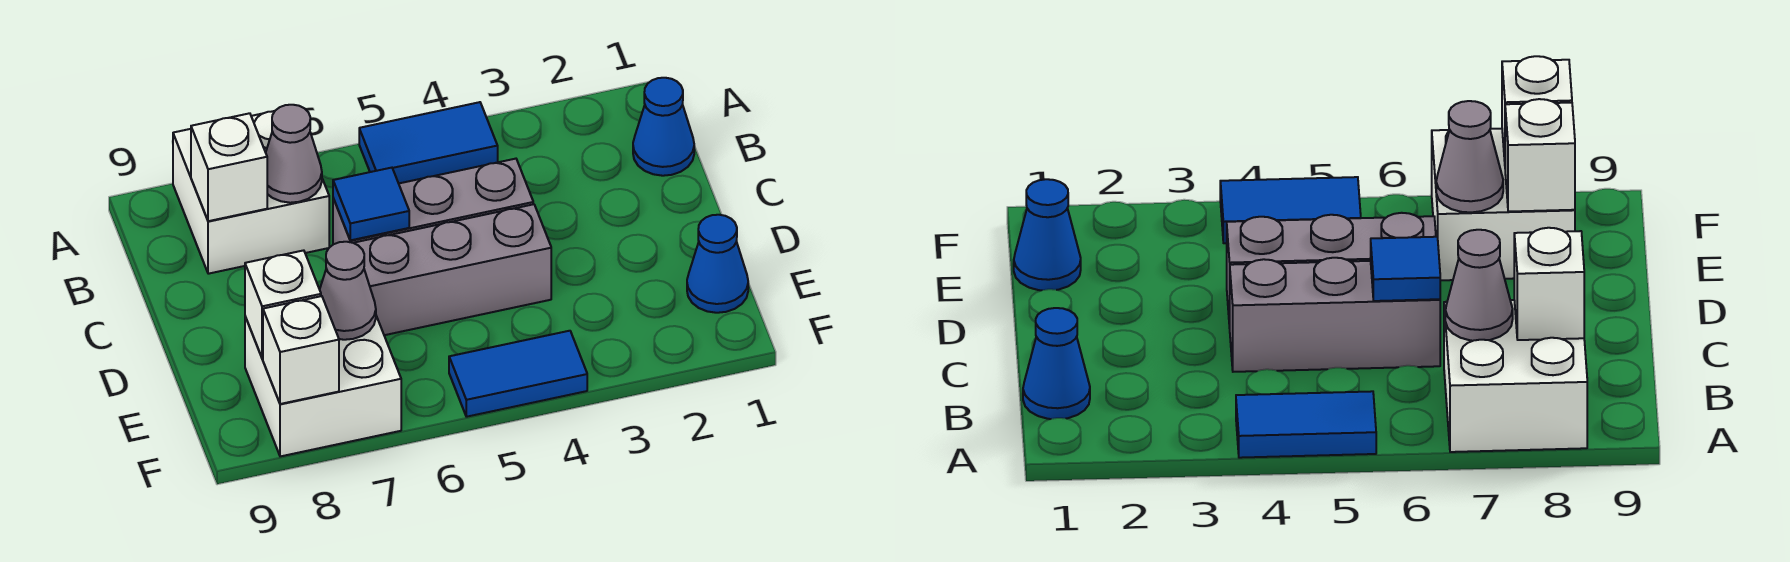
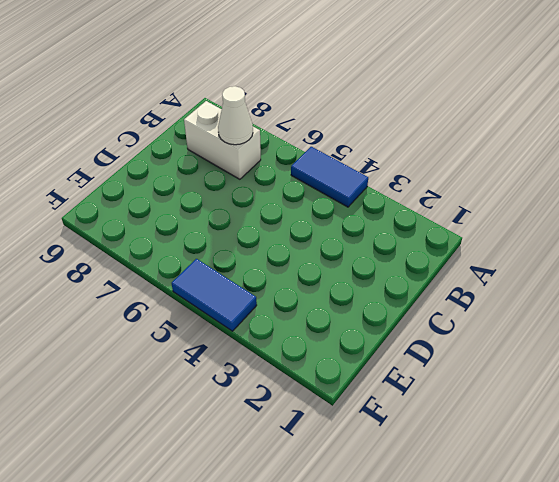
white brick B7:B8 level 1 -> white brick A7:B8 level 1
white cone B7 level 2 -> grey cone B7 level 2
none -> blue cone B1 level 1
none -> grey brick C4:C6 level 1
none -> grey brick D4:D6 level 1

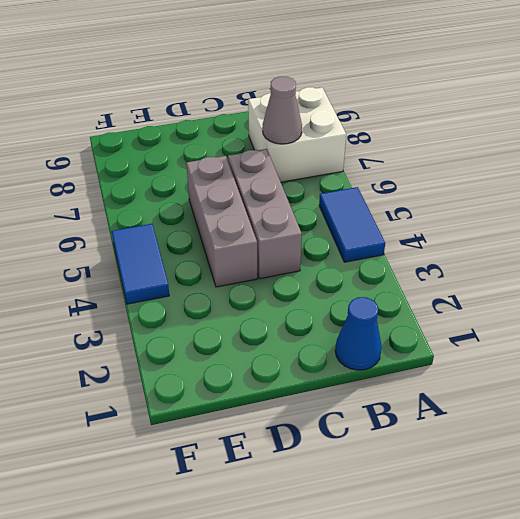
none -> blue cone E1 level 1
none -> white brick E7:F8 level 1
none -> white brick B8 level 2

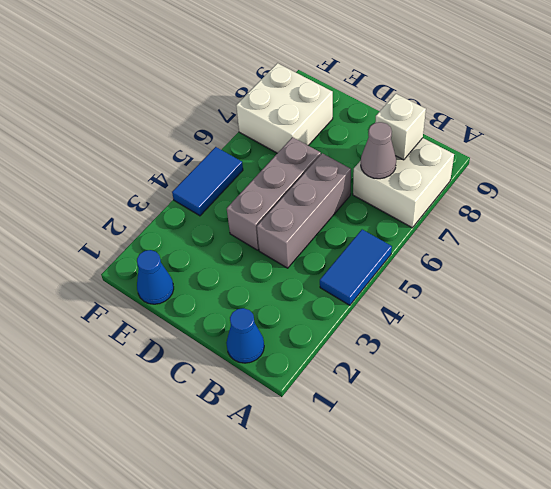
none -> blue tile C6 level 2
none -> grey cone E7 level 2
none -> white brick E8 level 2

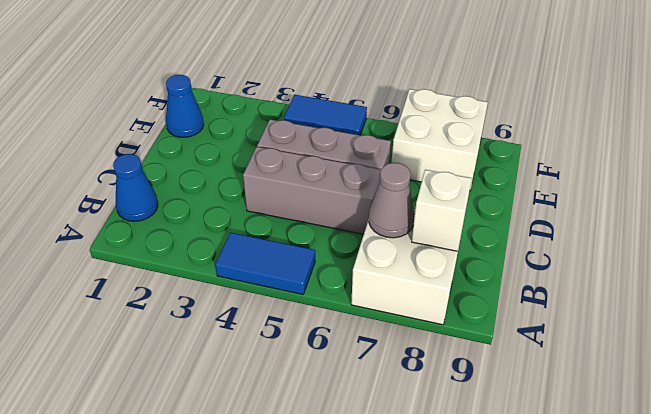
none -> blue tile C6 level 2
none -> grey cone E7 level 2
none -> white brick E8 level 2

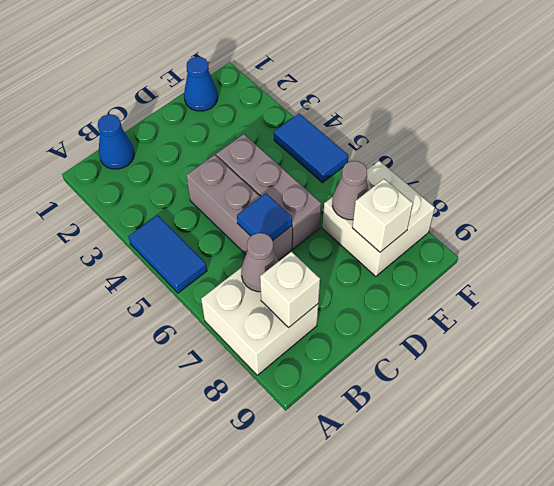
none -> white brick F8 level 2

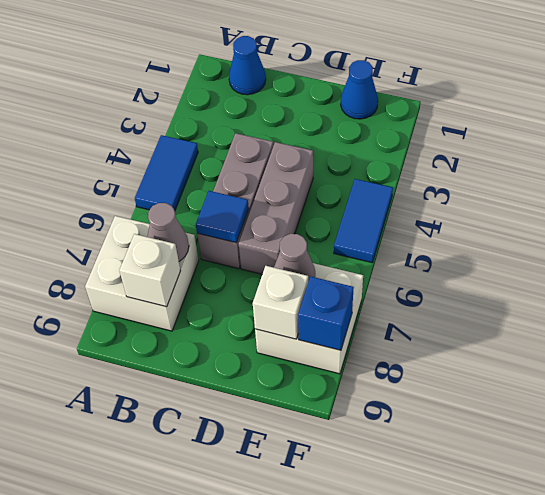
blue brick F8 level 2 -> white brick F8 level 2

